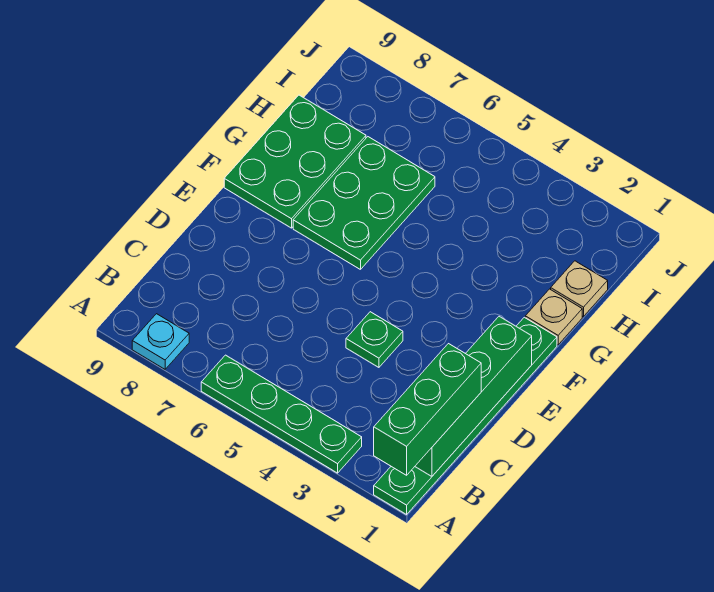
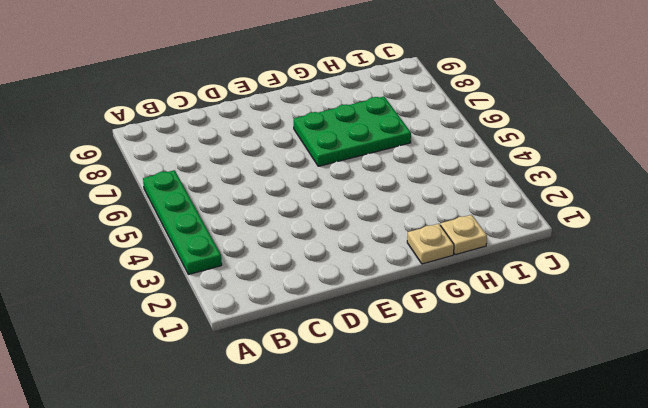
none -> green plate A1:F1 level 1
none -> cyan plate A8 level 1

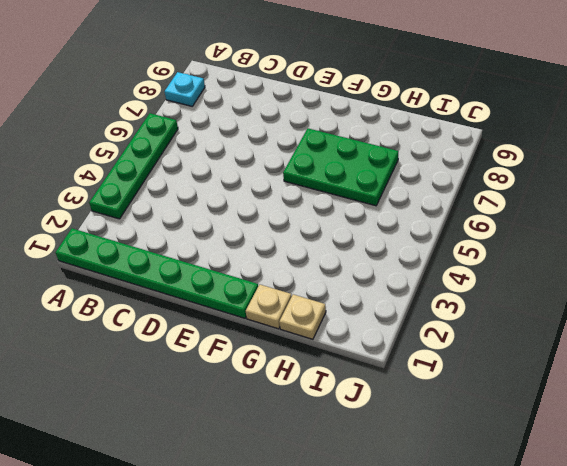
none -> green plate D4 level 1
none -> green plate F8:H9 level 1

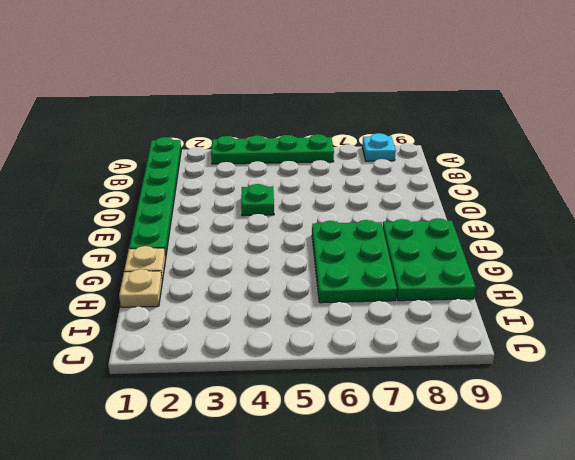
none -> green brick B1:E1 level 2
none -> green brick A1:C1 level 3

